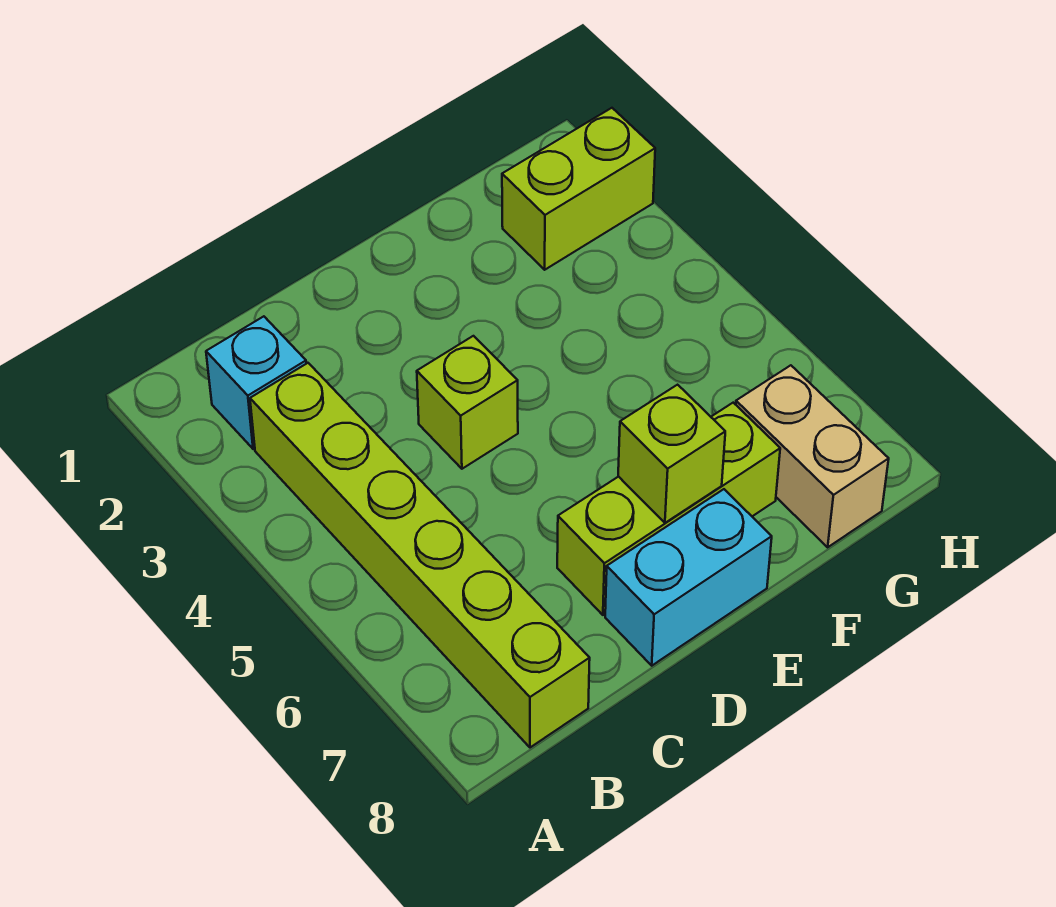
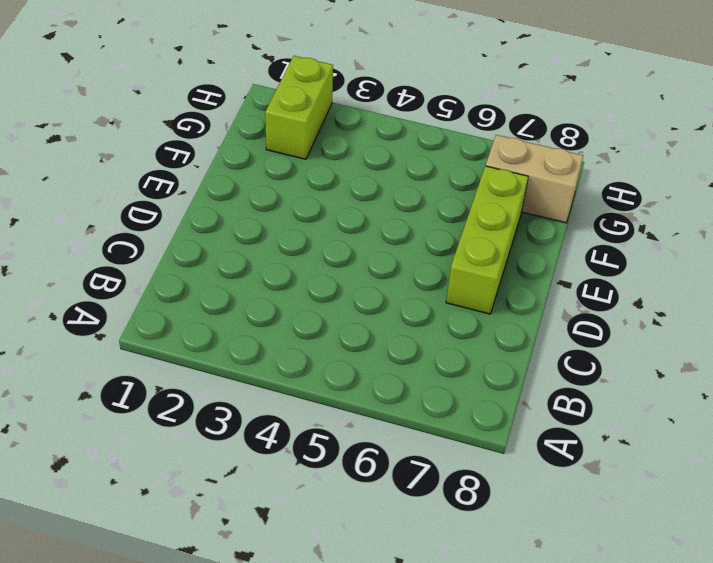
none -> cyan brick B2 level 1
none -> lime brick B3:B8 level 1

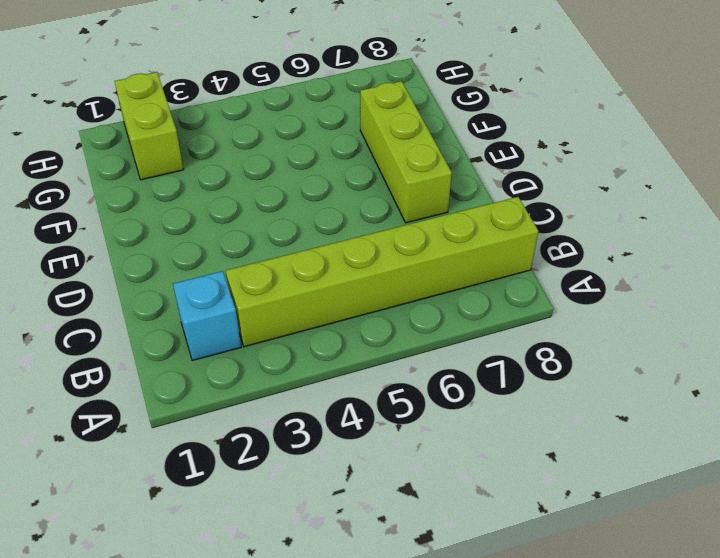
none -> lime brick D4 level 1
none -> cyan brick D8:E8 level 1

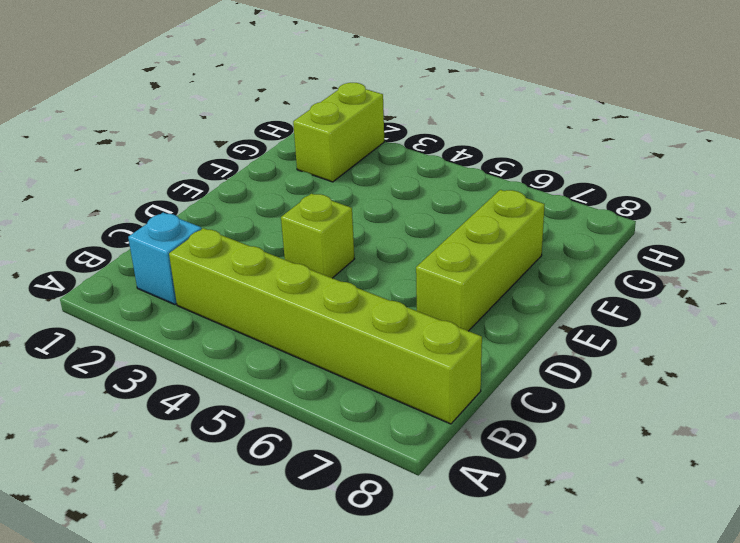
none -> cyan brick D8:E8 level 1
none -> tan brick G7:G8 level 1

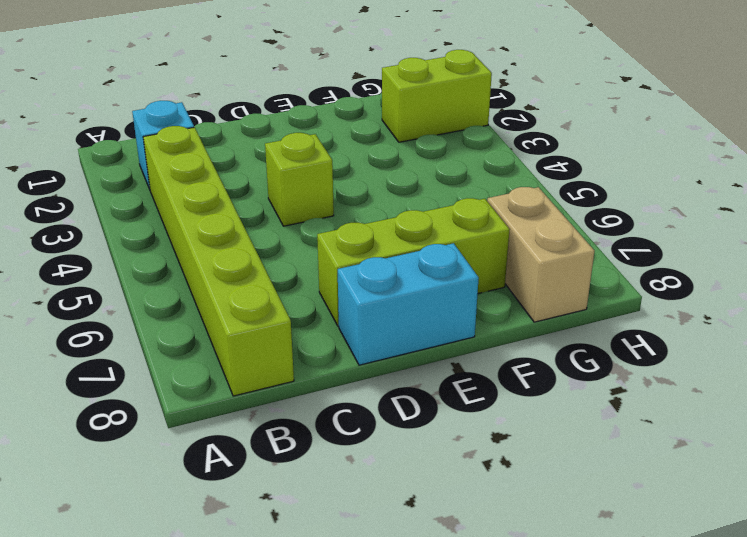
none -> lime brick E7 level 2

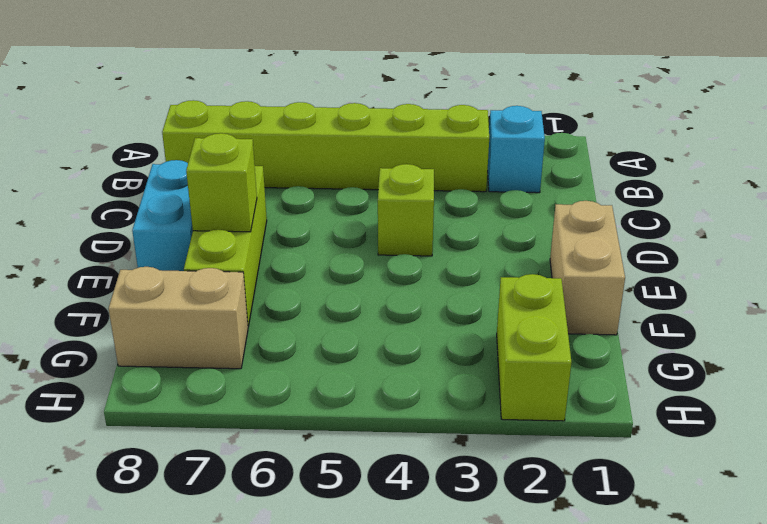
tan brick E1:F1 level 1 -> none

